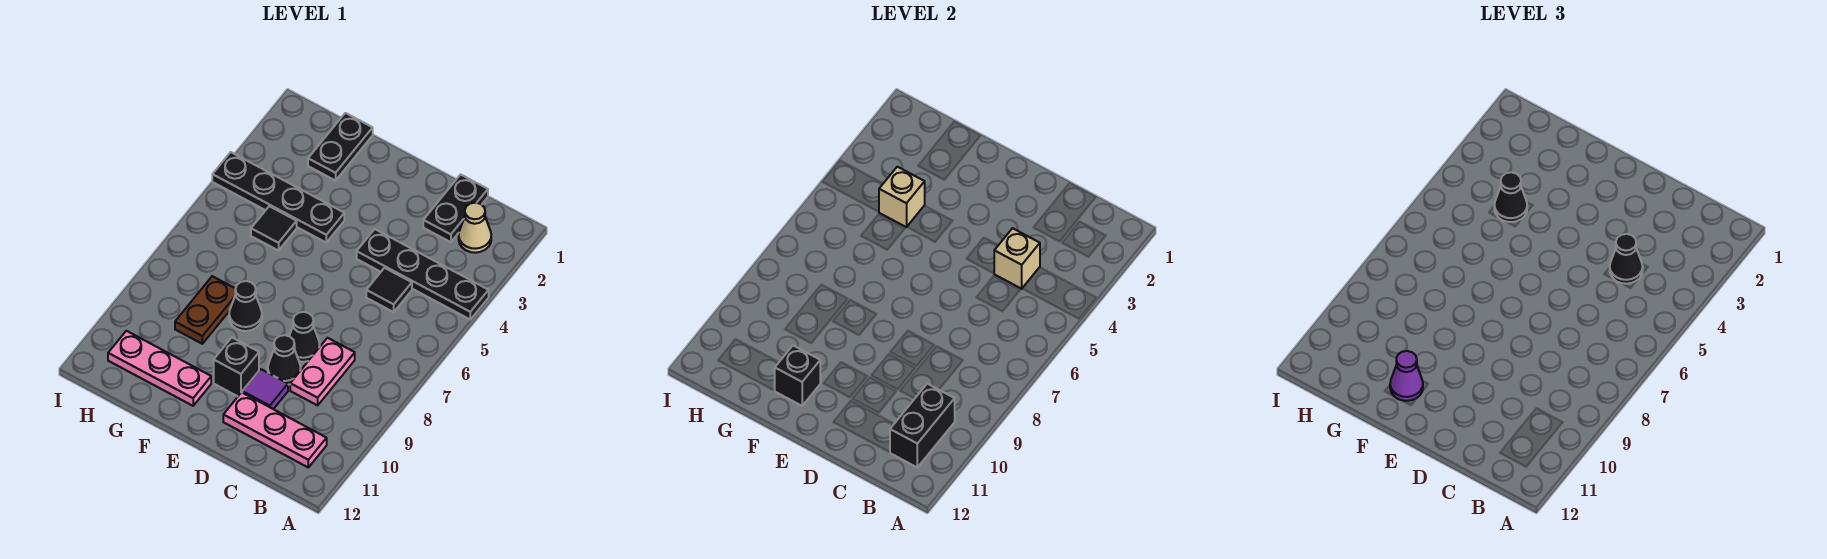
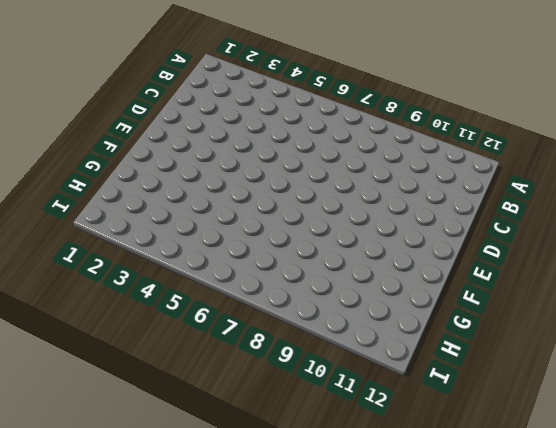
none -> black plate A4:D4 level 1
none -> tan cone B2 level 1
none -> pink plate B11:D11 level 1

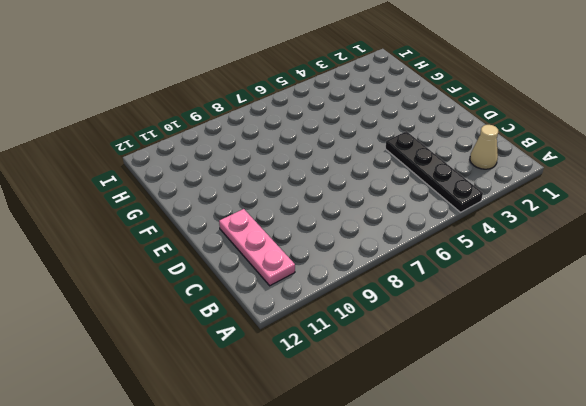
none -> black plate C1:C2 level 1
none -> black tile C5 level 1
none -> pink plate C8:C9 level 1

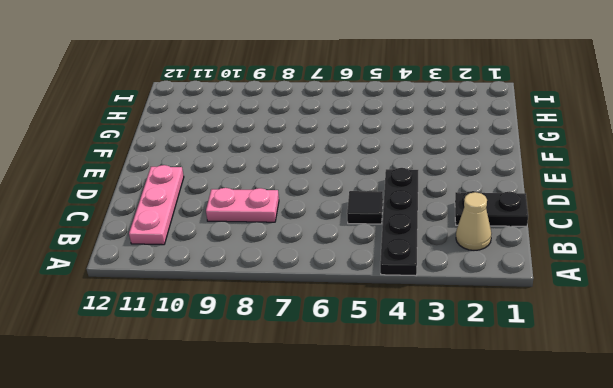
none -> black cone D8 level 1
none -> black cone D9 level 1
none -> purple tile D10 level 1

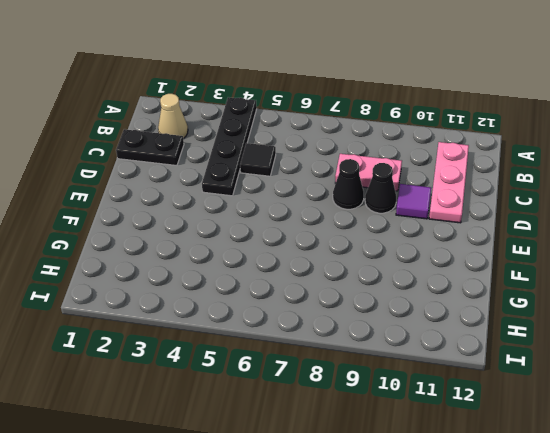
none -> black brick E10 level 1
none -> black plate F4:I4 level 1
none -> black cone F8 level 1

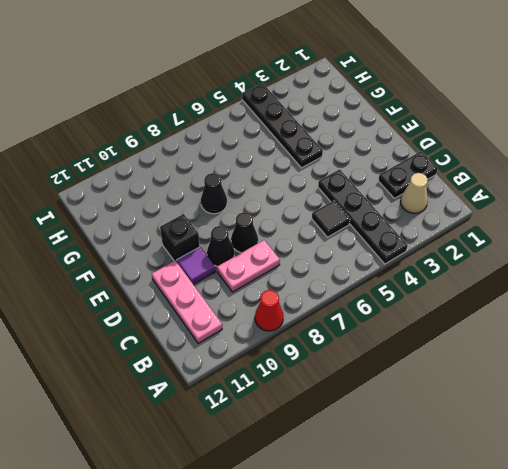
red cone A9 level 1 -> none
none -> pink plate F11:H11 level 1
none -> black plate G1:G2 level 1
none -> black tile G5 level 1

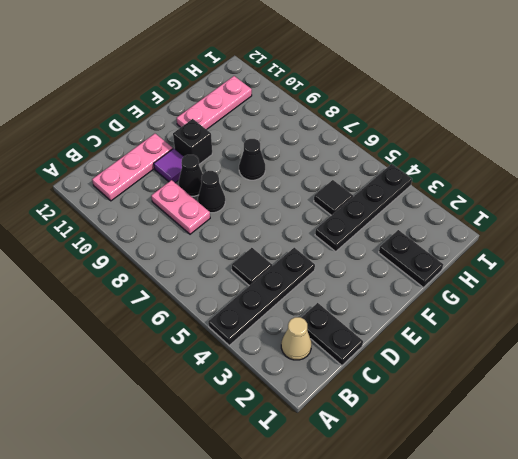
none -> brown plate G8:G9 level 1
none -> black brick B10:B11 level 2
none -> tan brick C4 level 2

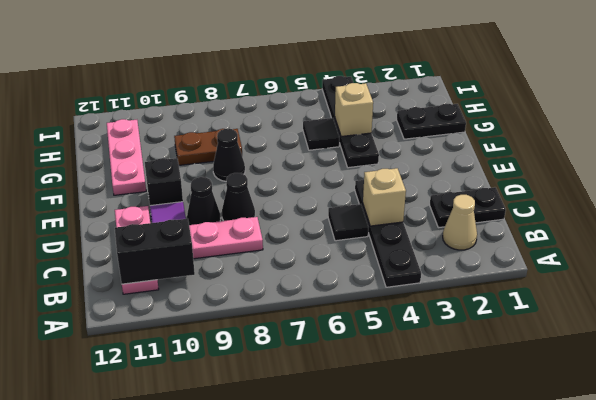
none -> black brick F11 level 2
none -> black cone C4 level 3
none -> purple cone F11 level 3

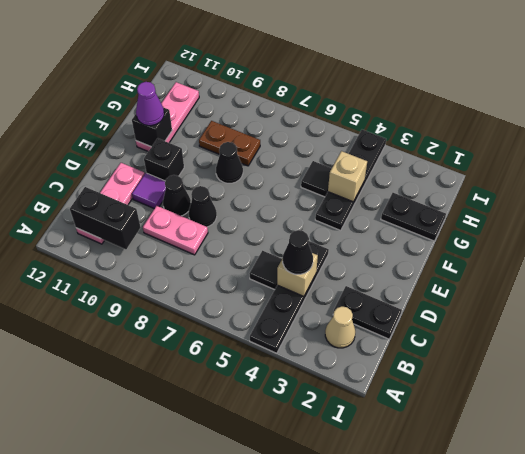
none -> black cone G4 level 3

